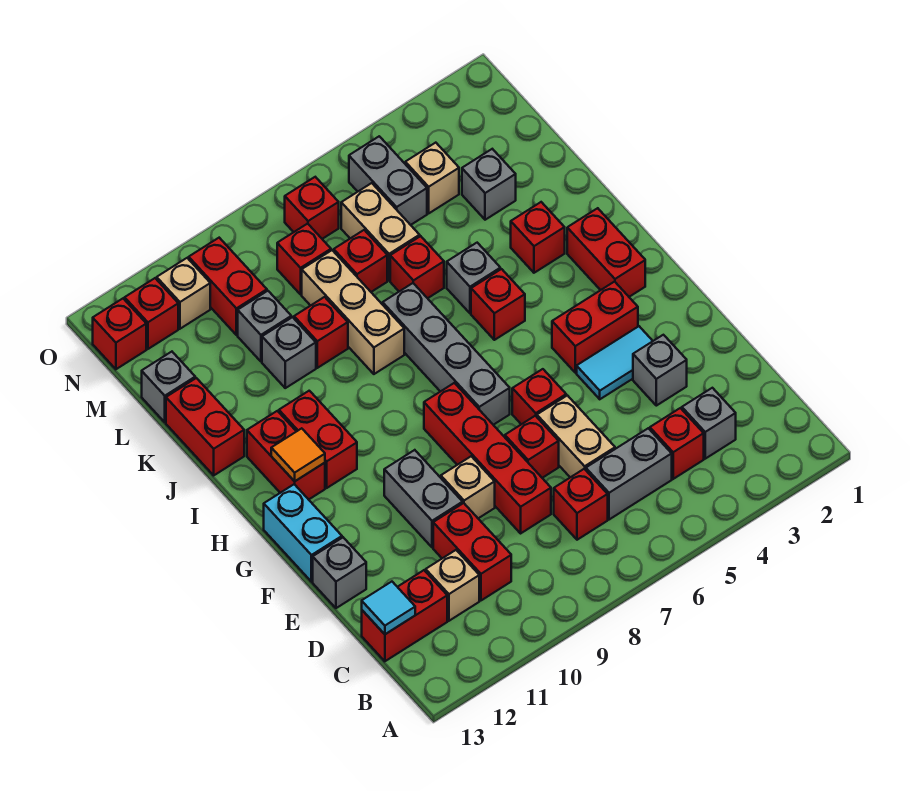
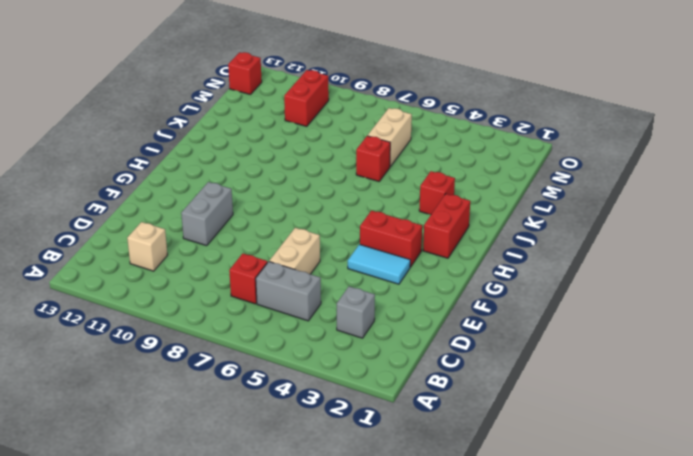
none -> red brick C4 level 1
none -> red brick C10:D10 level 1
none -> red brick C12:C13 level 1
none -> red brick D8:G8 level 1

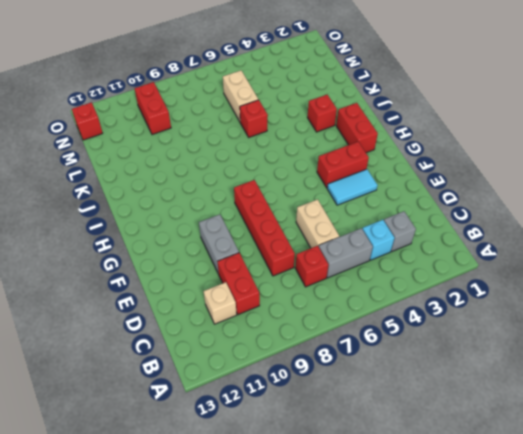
cyan brick C4 level 1 -> red brick C4 level 1
none -> red brick C12:C13 level 1
none -> grey brick E3 level 1
none -> red brick E7 level 1
none -> tan brick E9 level 1

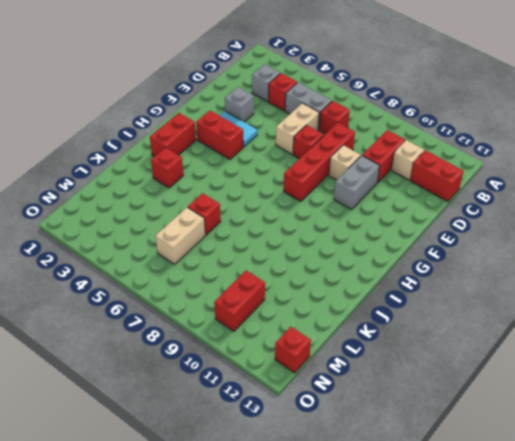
none -> grey brick E13 level 1
none -> red brick F6 level 1
none -> cyan brick F13:G13 level 1
none -> grey brick G7:J7 level 1

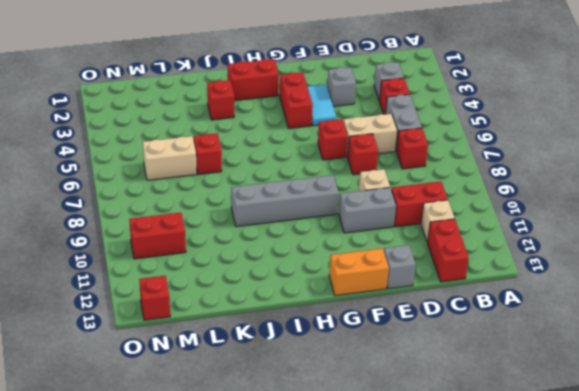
orange brick F13:G13 level 1 -> cyan brick F13:G13 level 1
grey brick G9:J9 level 1 -> grey brick G7:J7 level 1
none -> red brick D8:G8 level 1
none -> red brick H11:I11 level 1
none -> red brick H12:I12 level 1
none -> red brick I5 level 1

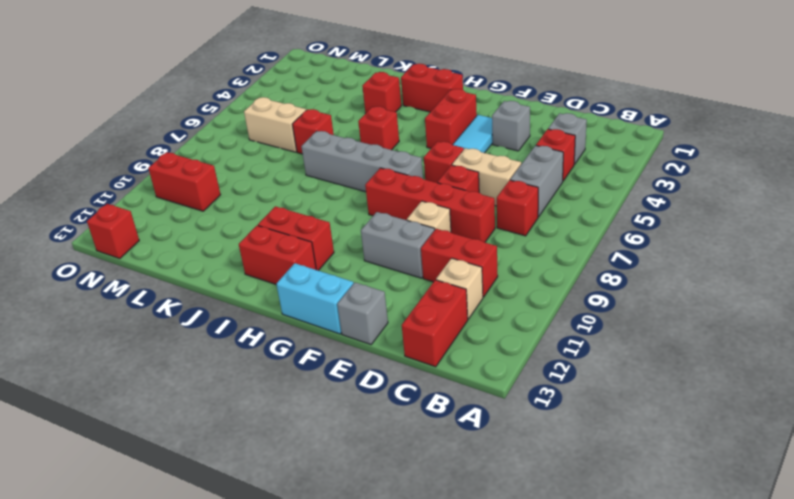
none -> grey brick J5 level 1
none -> tan brick J8:L8 level 1
none -> red brick J13:K13 level 1
none -> red brick K9 level 1

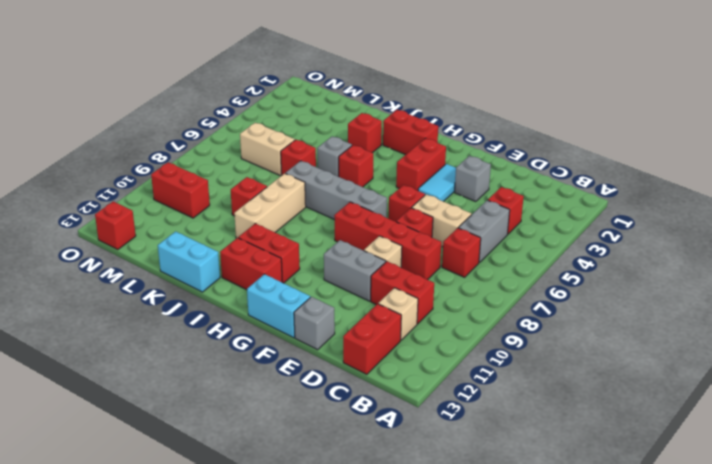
tan brick J8:J10 level 1 -> tan brick J8:L8 level 1
cyan brick J13:K13 level 1 -> red brick J13:K13 level 1
none -> grey brick C3 level 1
none -> grey brick K10 level 1
none -> grey brick L3 level 1
none -> red brick L7 level 1

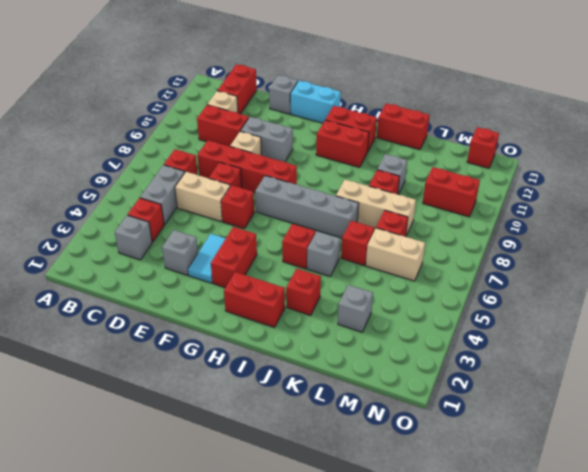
none -> grey brick L10 level 1
none -> grey brick L13 level 1
none -> tan brick M4 level 1
none -> grey brick M5:N5 level 1

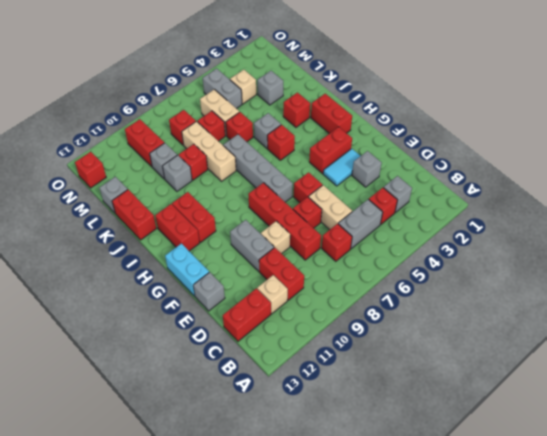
none -> red brick N7 level 1
none -> tan brick N11 level 1
none -> red brick N12 level 1
none -> cyan tile C13 level 2

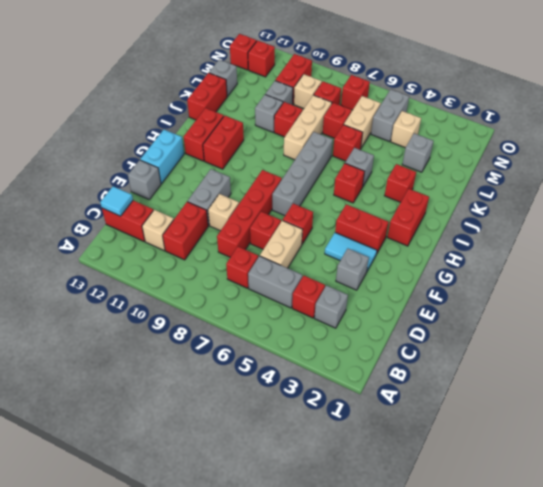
tan brick M9 level 1 -> tan brick N11 level 1
none -> orange tile H12 level 2

